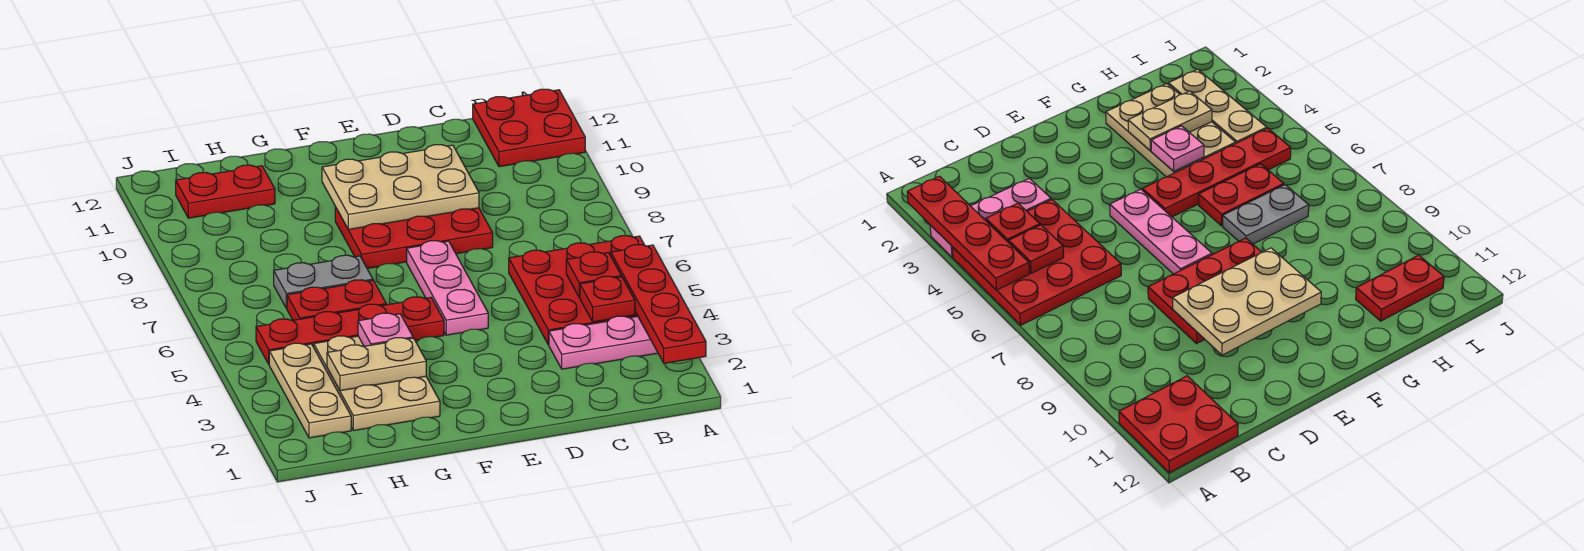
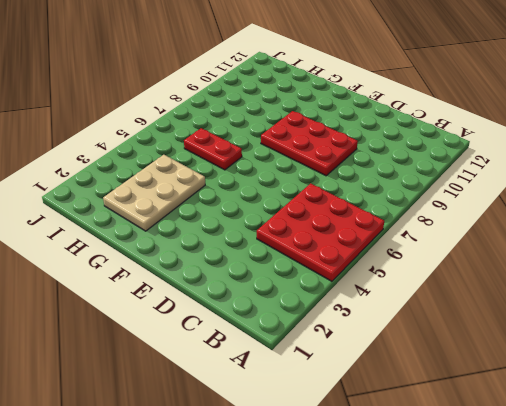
none -> pink plate A3:C3 level 1
none -> red plate A11:B12 level 1
none -> pink plate E5:E7 level 1

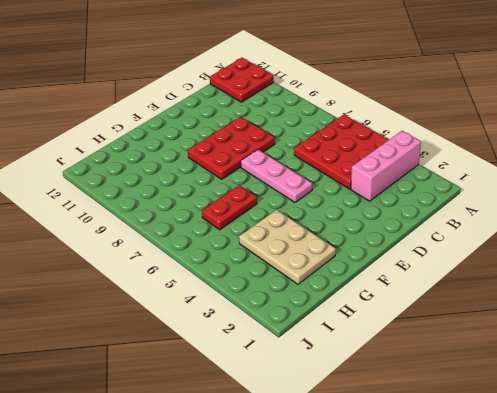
pink brick A3:C3 level 1 -> pink plate A3:C3 level 1
none -> red plate F5:I5 level 1
none -> grey plate G7:H7 level 1
none -> red plate H11:I11 level 1

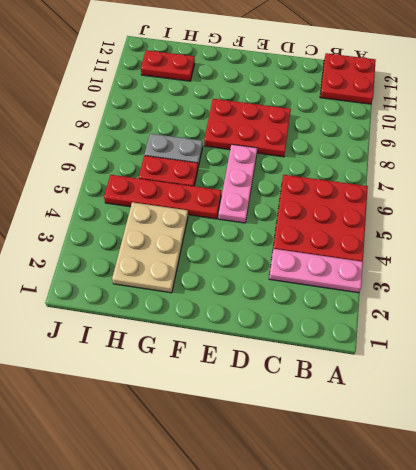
none -> tan plate I2:I4 level 1
none -> red plate A2:A5 level 2
none -> red plate B4 level 2

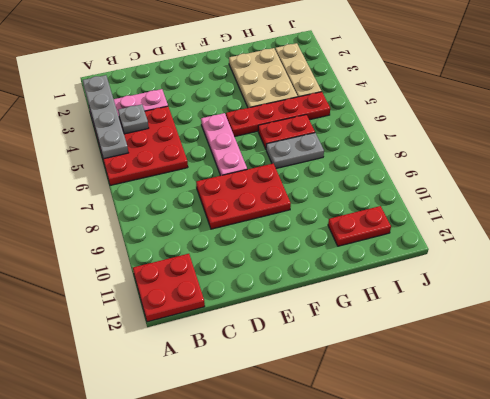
grey plate A2:A5 level 2 -> red plate A2:A5 level 2
grey plate B4 level 2 -> red plate B4 level 2
none -> red plate B5 level 2
none -> tan plate D9:F10 level 2
none -> tan plate G3:H3 level 2

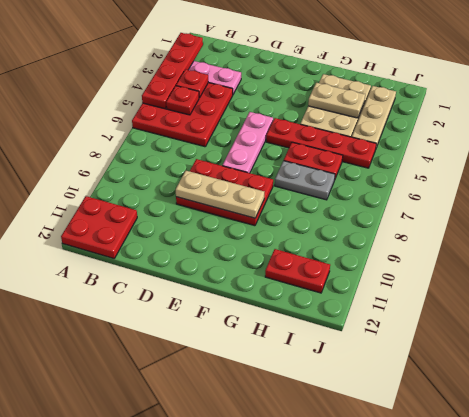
tan plate D9:F9 level 2 -> tan plate D9:F10 level 2
none -> pink plate G4 level 2

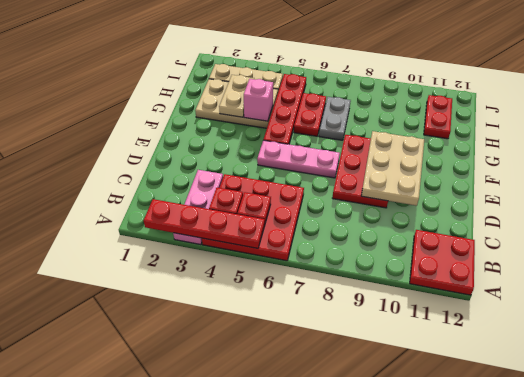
pink brick G4 level 2 -> pink plate G4 level 2

